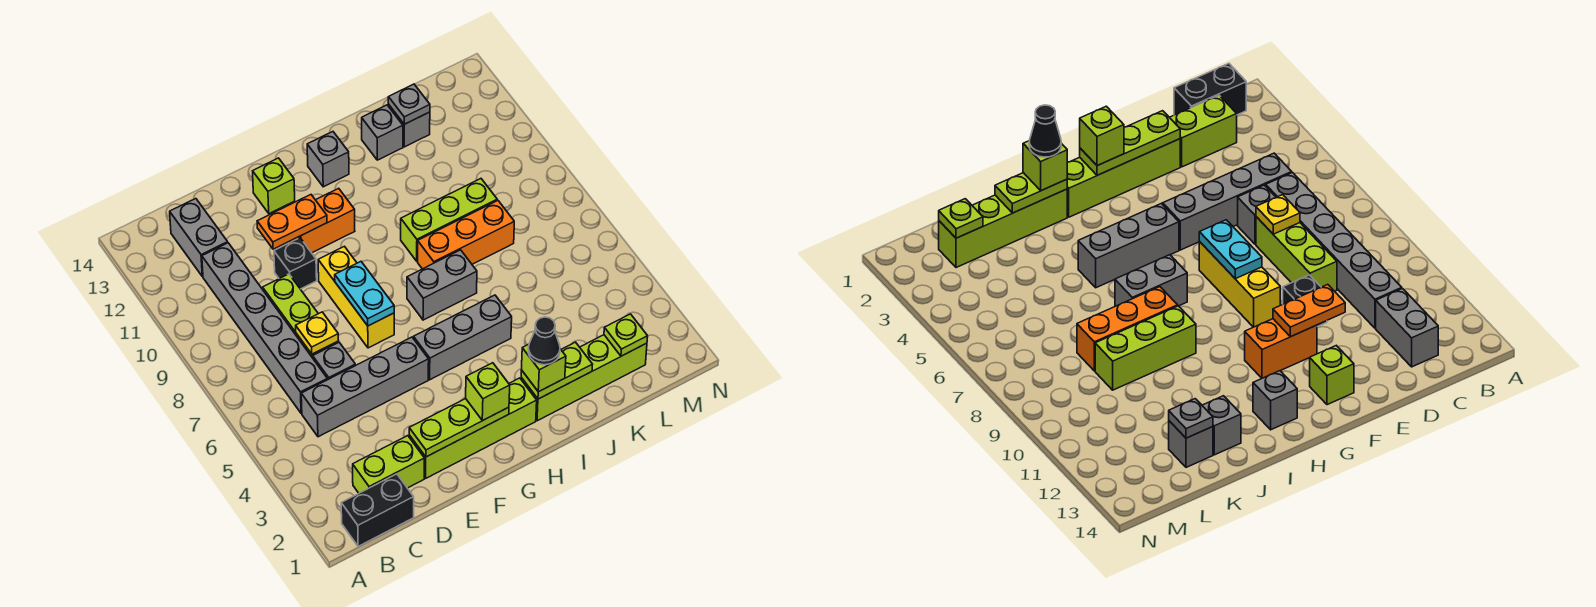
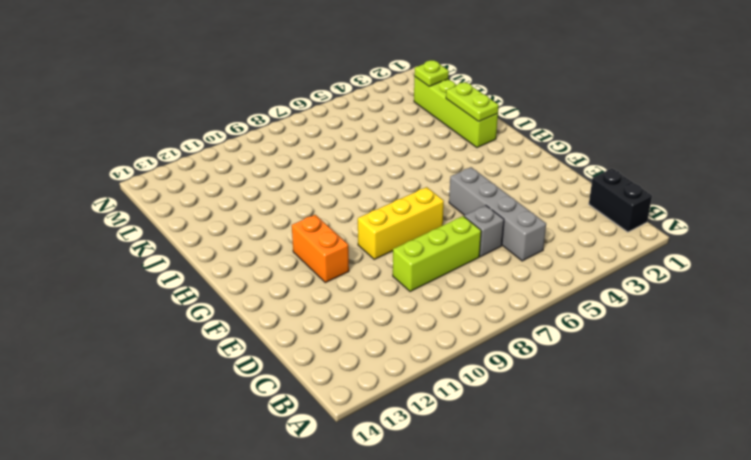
none -> lime brick C2:D2 level 1
none -> grey brick C6:C11 level 1
none -> grey brick C12:C13 level 1
none -> lime brick E2:H2 level 1

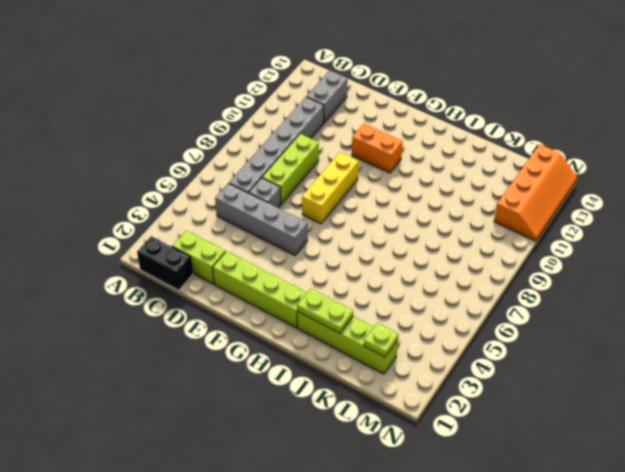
orange slope M11:N14 level 1 top M -> none
none -> black brick E10 level 1
none -> lime brick F13 level 1
none -> grey brick G5:I5 level 1
none -> grey brick H7:I7 level 1

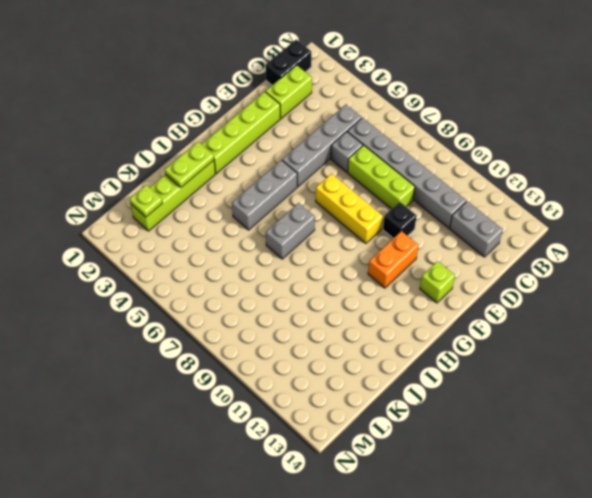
none -> grey brick H13 level 1
none -> orange brick I8:K8 level 1
none -> lime brick I9:K9 level 1
none -> grey brick J13 level 1

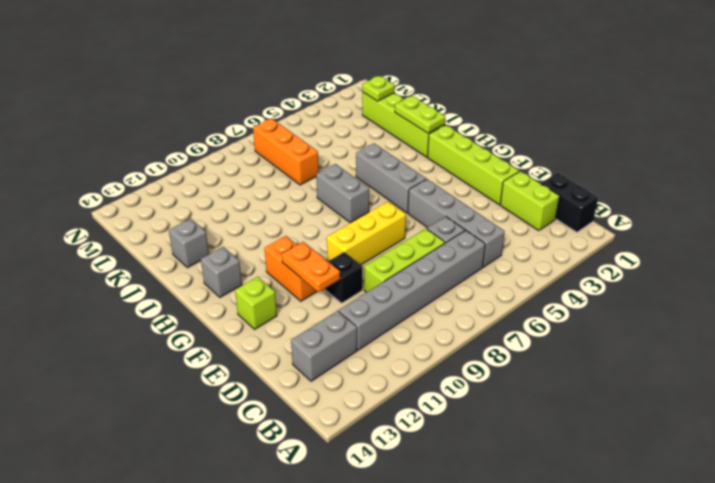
orange brick K7:M7 level 1 -> orange brick I8:K8 level 1
none -> lime brick I9:K9 level 1
none -> grey brick K13 level 1
none -> yellow plate D7 level 2
none -> lime plate E2:G2 level 2

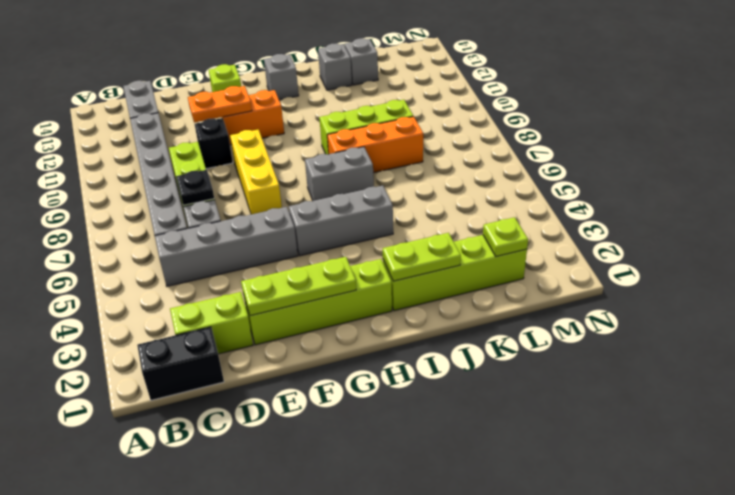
black plate D7 level 2 -> yellow plate D7 level 2
none -> cyan plate F7:F8 level 2
none -> grey plate K13 level 2
none -> lime brick G2 level 3
none -> lime brick I2 level 3

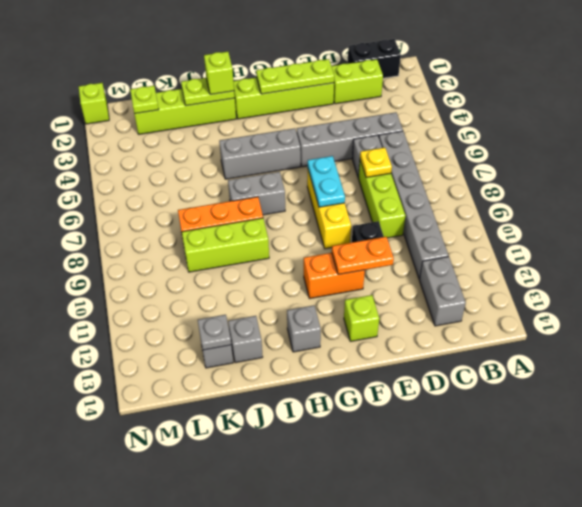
lime brick N1 level 1 -> lime brick G2 level 3
none -> black cone I2 level 4

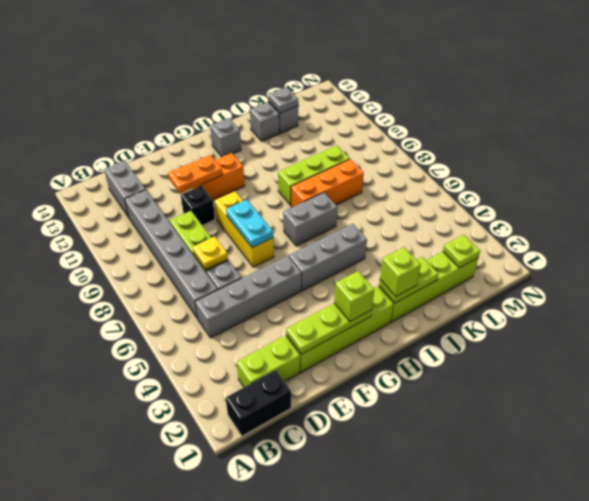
none -> lime brick F13 level 1
none -> black cone I2 level 4

